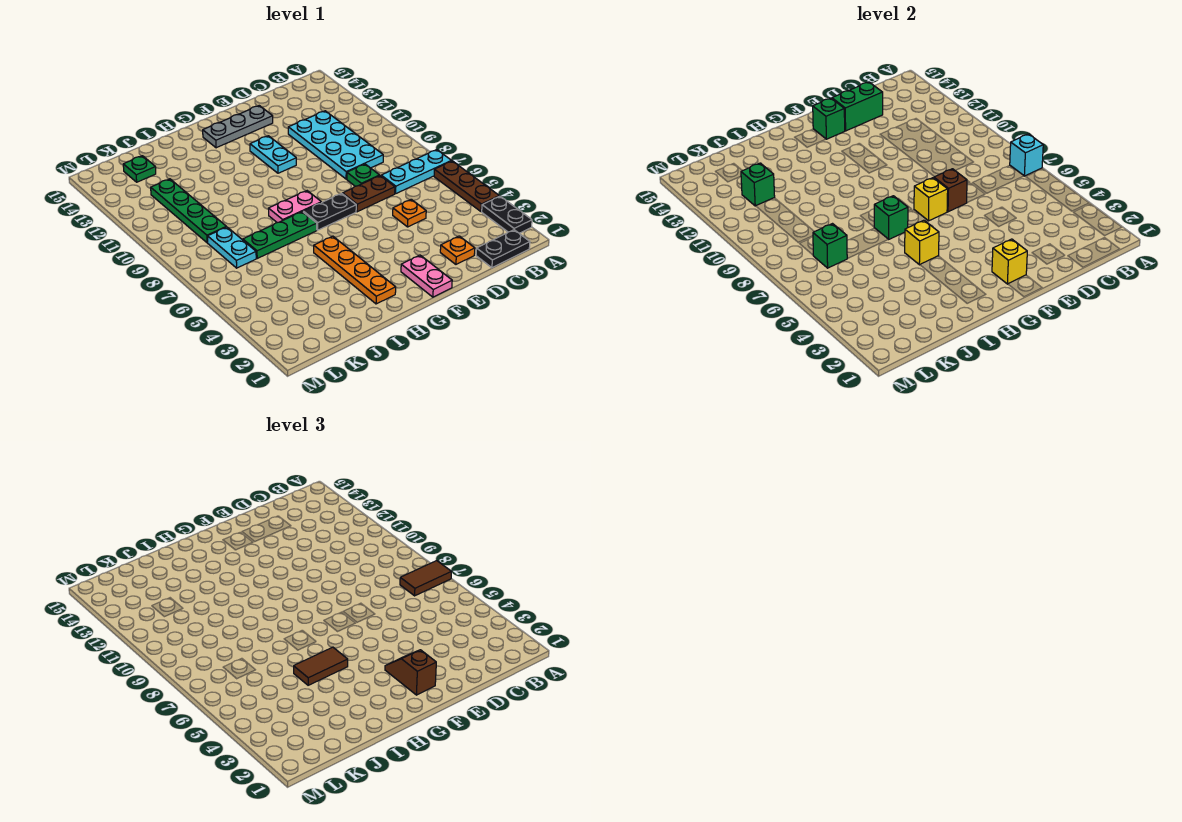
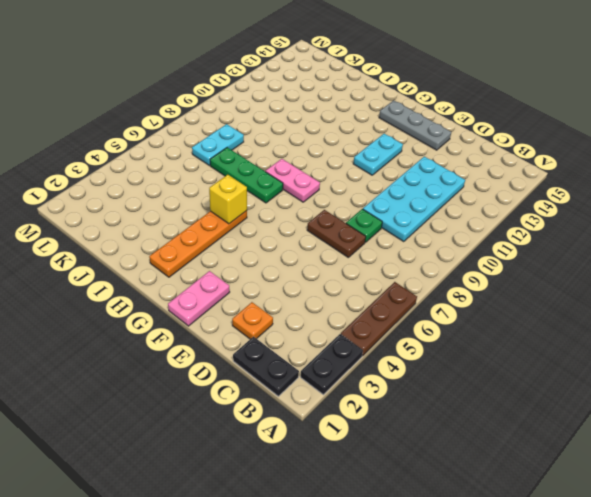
none -> cyan plate A7:C7 level 1
none -> orange plate D5 level 1
none -> black plate F7:G7 level 1
none -> green plate K9:K12 level 1

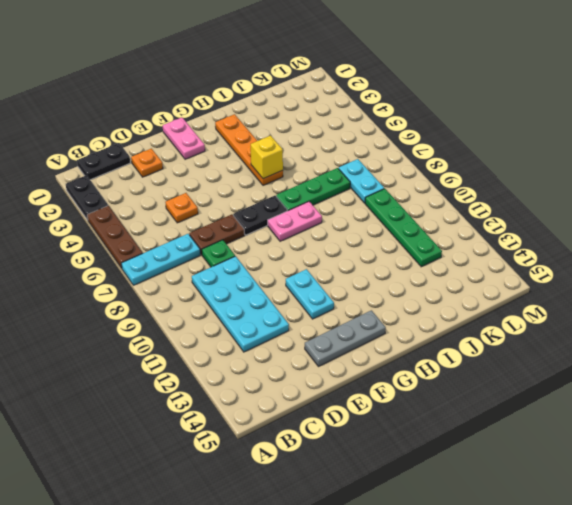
none -> green plate K14 level 1
none -> cyan brick A7 level 2
none -> green brick D14:E14 level 2
none -> brown brick E7 level 2

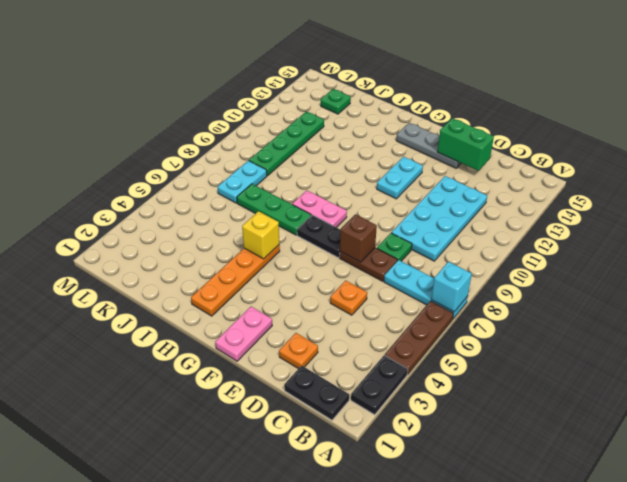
none -> yellow brick F2 level 2
none -> yellow brick F7 level 2
none -> green brick F14 level 2
none -> green brick H7 level 2

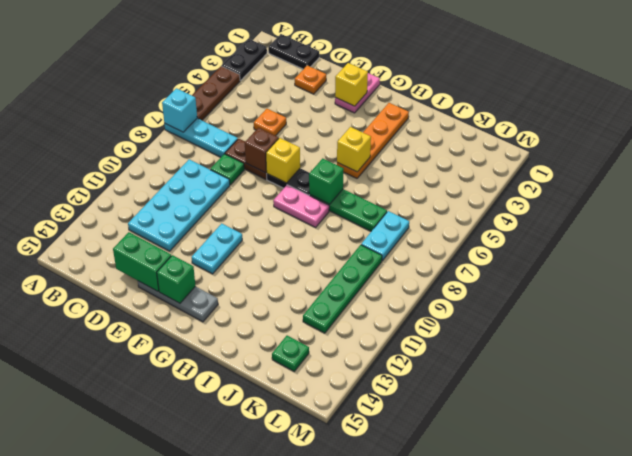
none -> green brick K7 level 2
none -> green brick K12 level 2
none -> brown tile A7:B7 level 3
none -> brown slope F2:F3 level 3 top 2

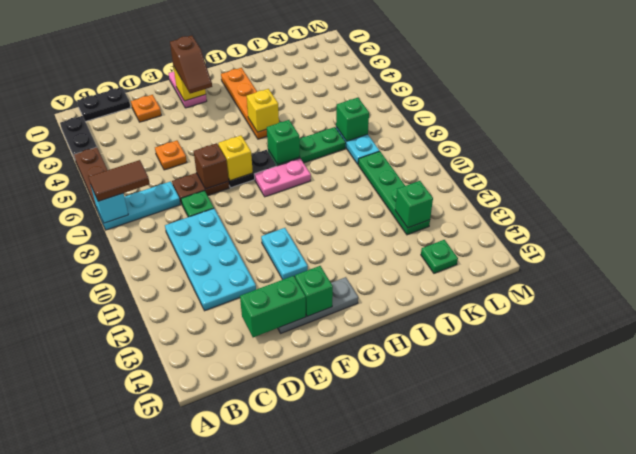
none -> brown tile H5:I5 level 3

